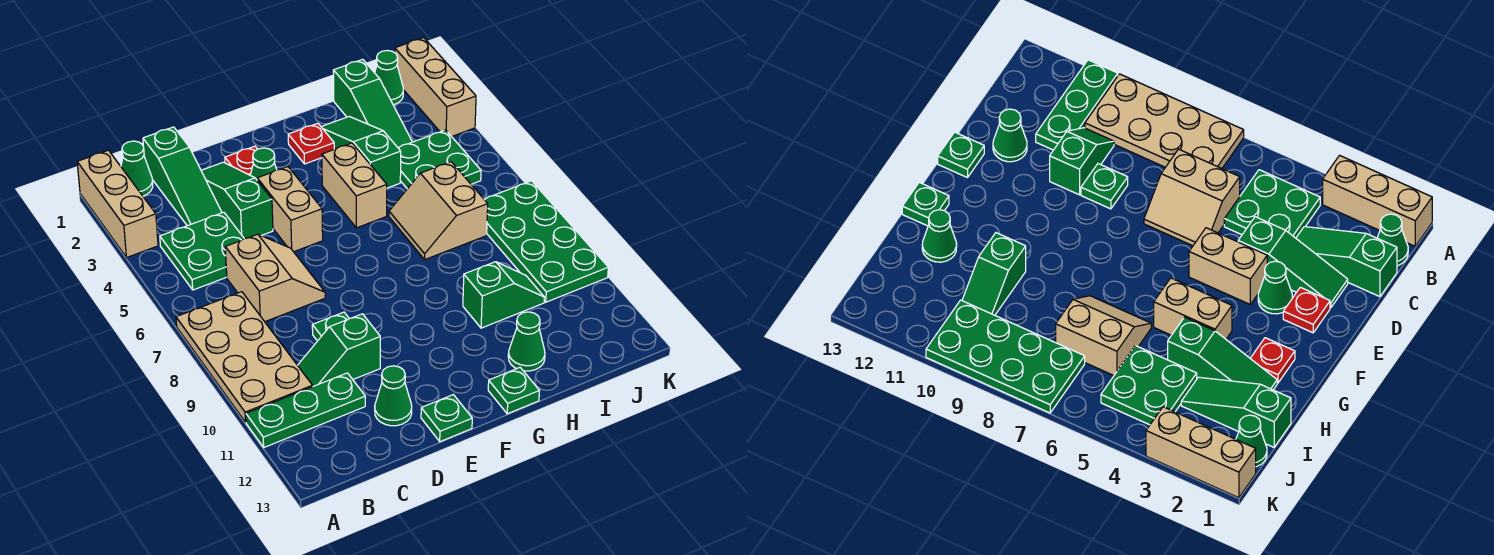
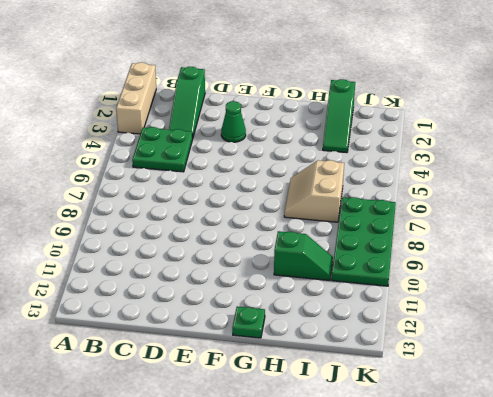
none -> tan plate A7:B10 level 1
none -> green plate A11:C11 level 1
none -> green cone B1 level 1

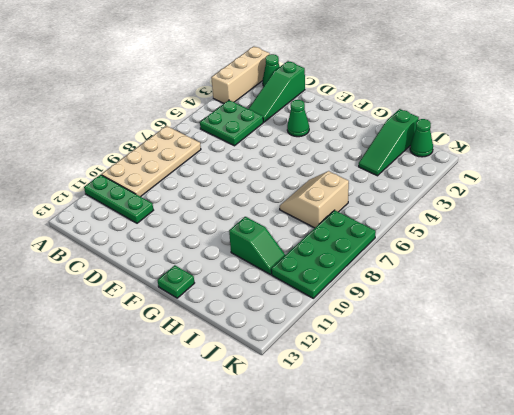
none -> tan slope C6:D7 level 1 top C
none -> green slope C10:D10 level 1 top D
none -> green slope D2:D4 level 1 top 4

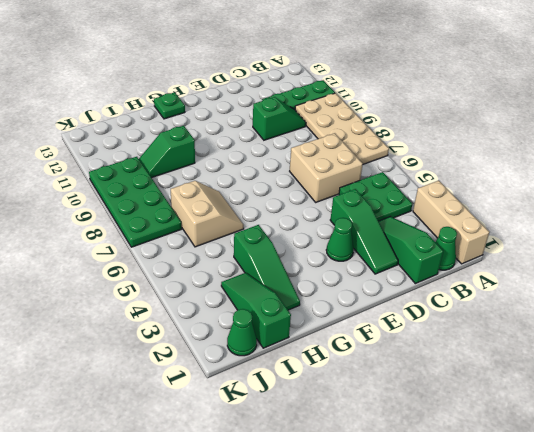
tan brick C6:D7 level 1 -> tan slope C6:D7 level 1 top C
none -> green plate D9 level 1
none -> green cone D12 level 1
none -> red plate E2 level 1

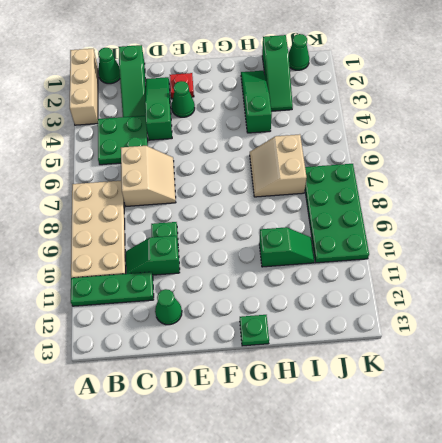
none -> tan brick E4:E5 level 1
none -> green plate E13 level 1
none -> red plate G2 level 1

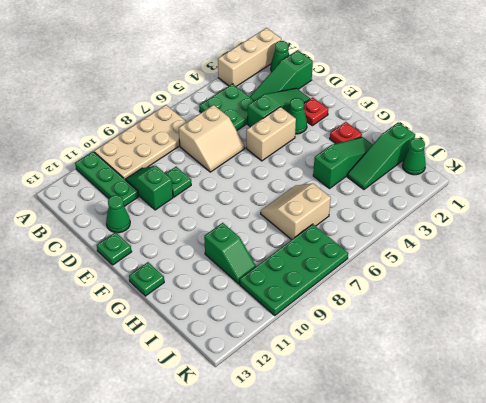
none -> tan brick G4:G5 level 1
none -> green cone H12 level 1
none -> green plate I4:J5 level 1

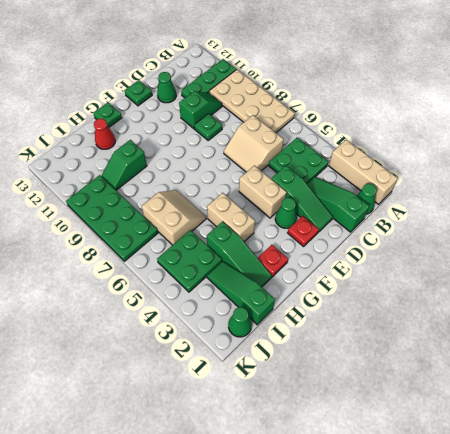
red cone H12 level 1 -> green cone H12 level 1
none -> tan brick K1:K3 level 1

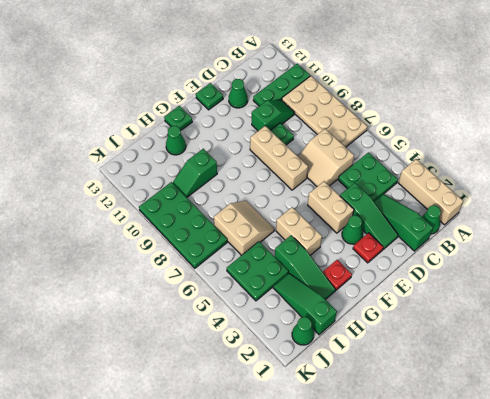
tan brick E7:E9 level 1 -> tan brick K1:K3 level 1

